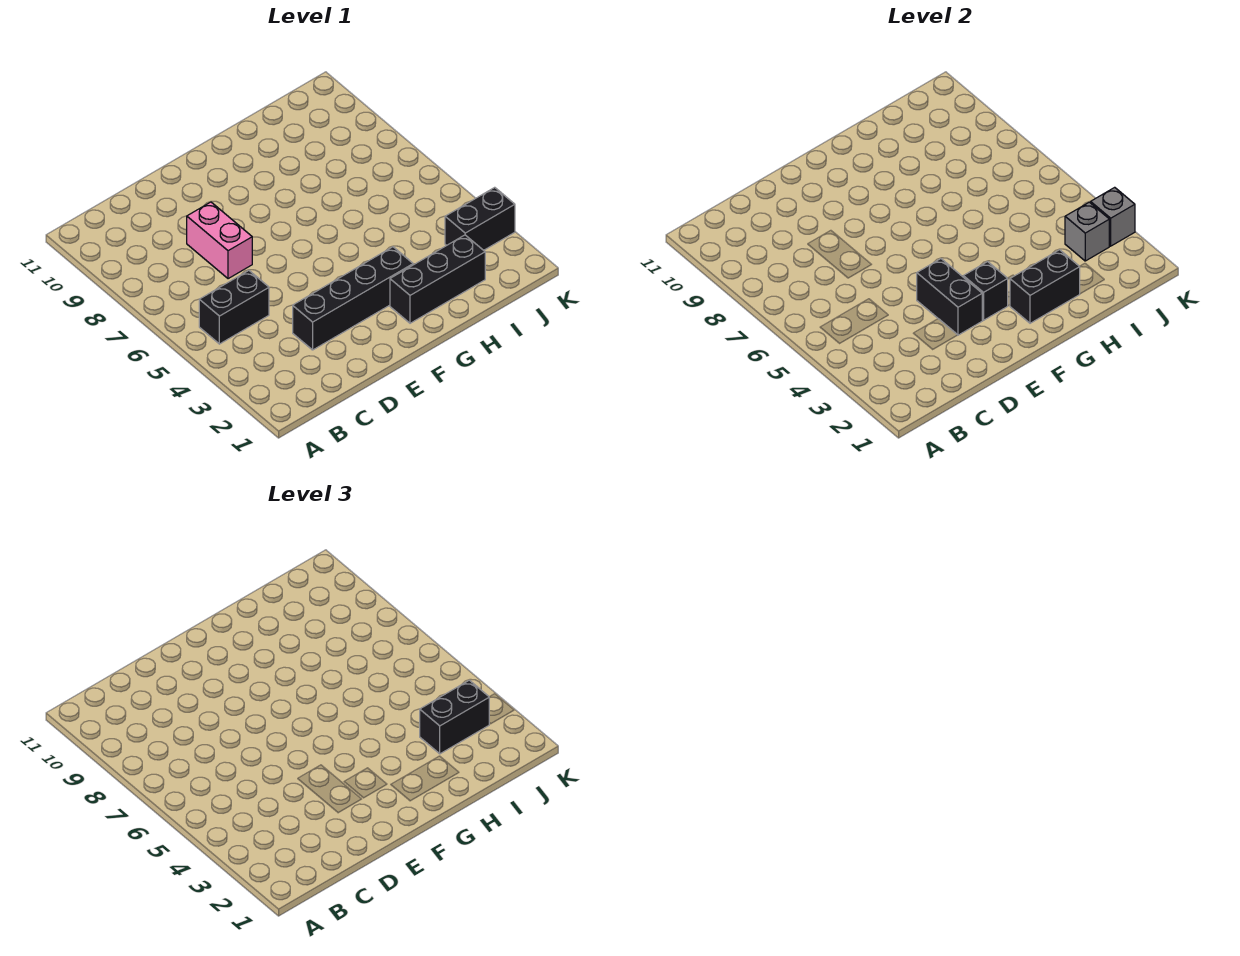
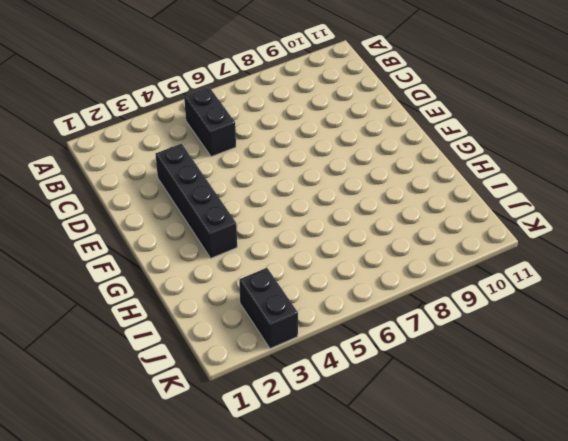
none -> pink brick D7:D8 level 1
none -> black brick G2:I2 level 1

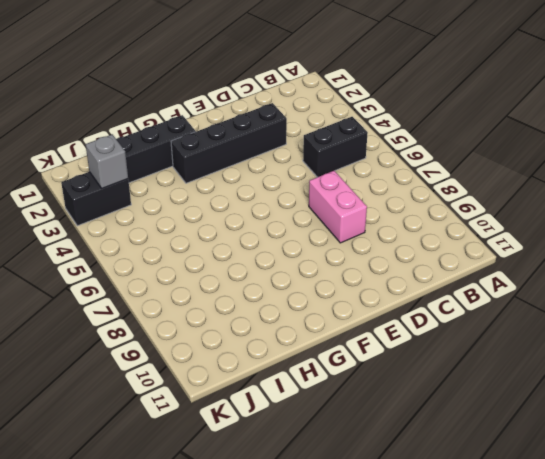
none -> black brick E3:E4 level 2
none -> black brick F3 level 2

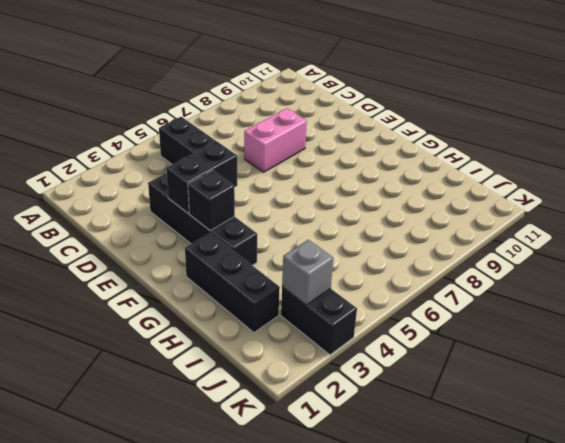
none -> black brick G2:H2 level 2
none -> grey brick K3 level 2

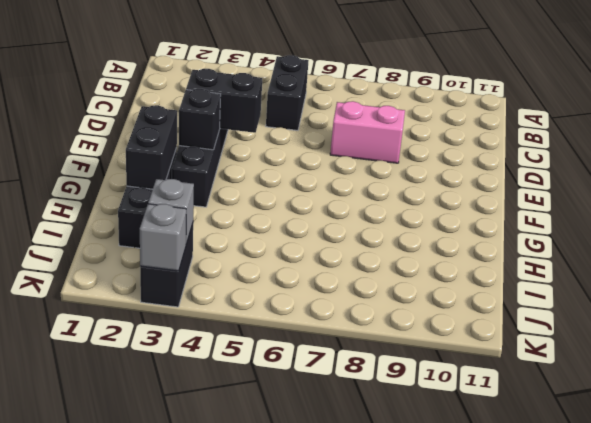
none -> black brick I3:J3 level 3

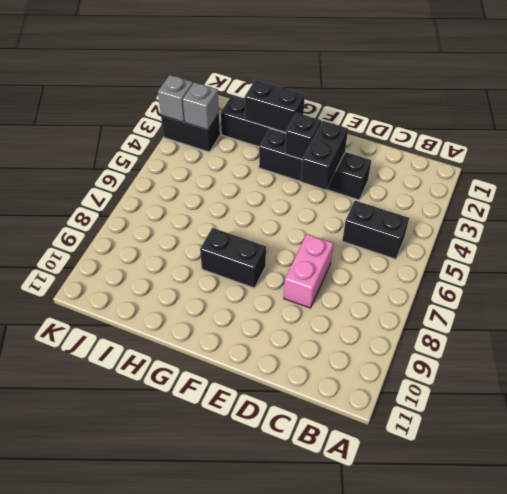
black brick F8:G8 level 1 -> black brick I3:J3 level 3

